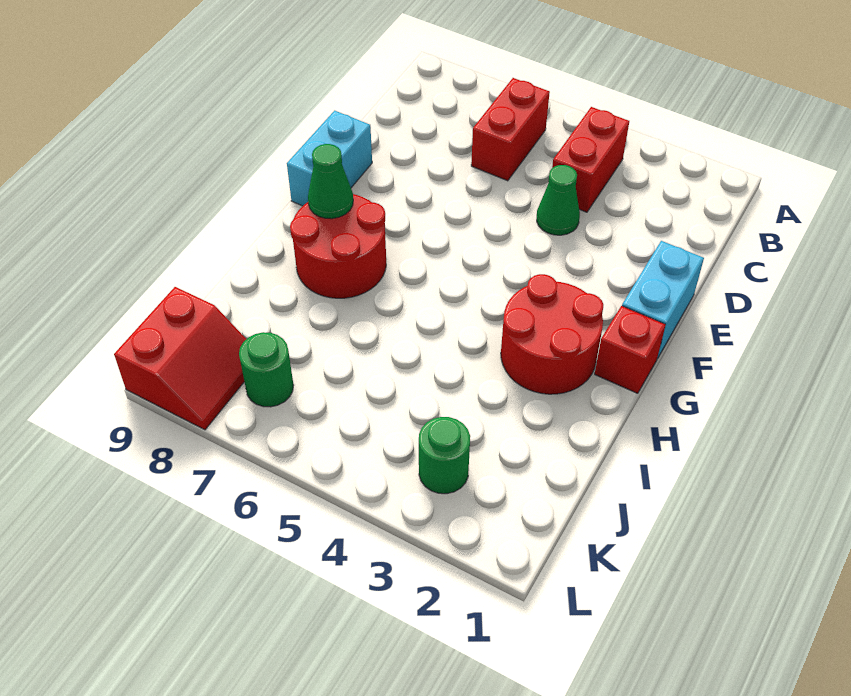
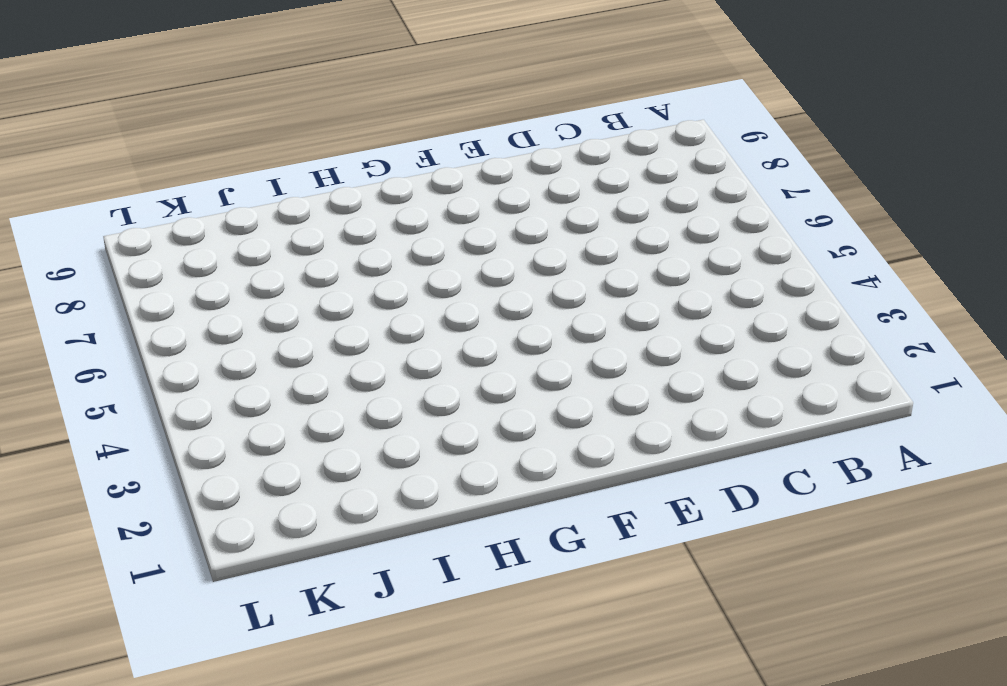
none -> red brick B4:C4 level 1
none -> red brick B6:C6 level 1
none -> green cone D4 level 1

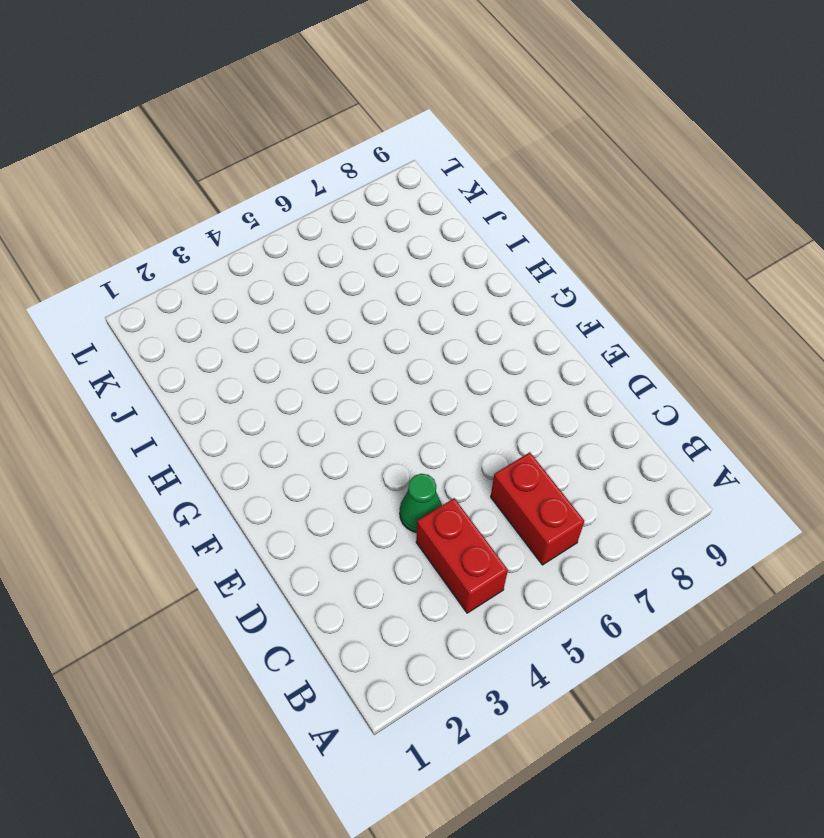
none -> cyan brick E1:F1 level 1
none -> cyan brick E9:F9 level 1
none -> red brick G1 level 1

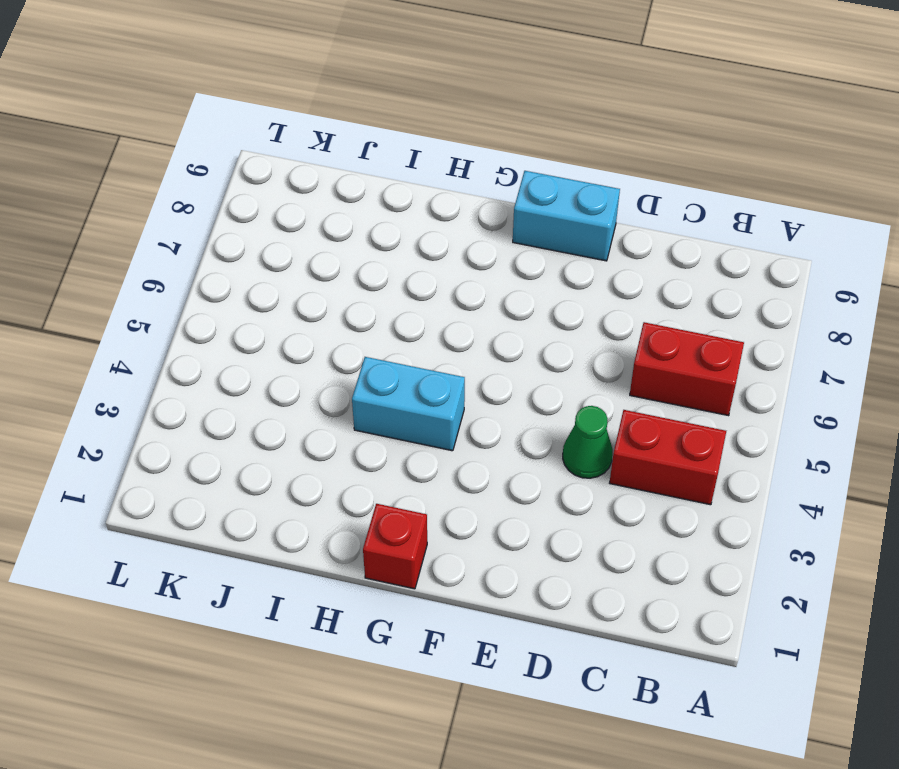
cyan brick G4:H4 level 1 -> cyan brick E1:F1 level 1
none -> red round brick G2:H3 level 1
none -> red round brick G7:H8 level 1
none -> green round brick K3 level 1

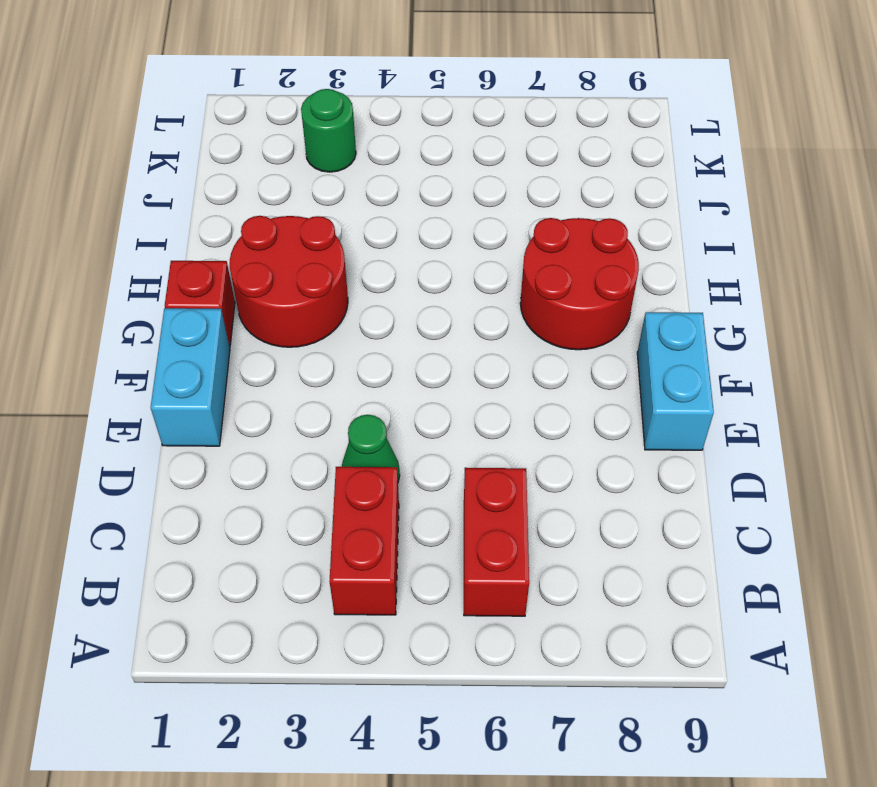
none -> green round brick K7 level 1
none -> red slope K8:L9 level 1 top 9
none -> green cone G8 level 2

